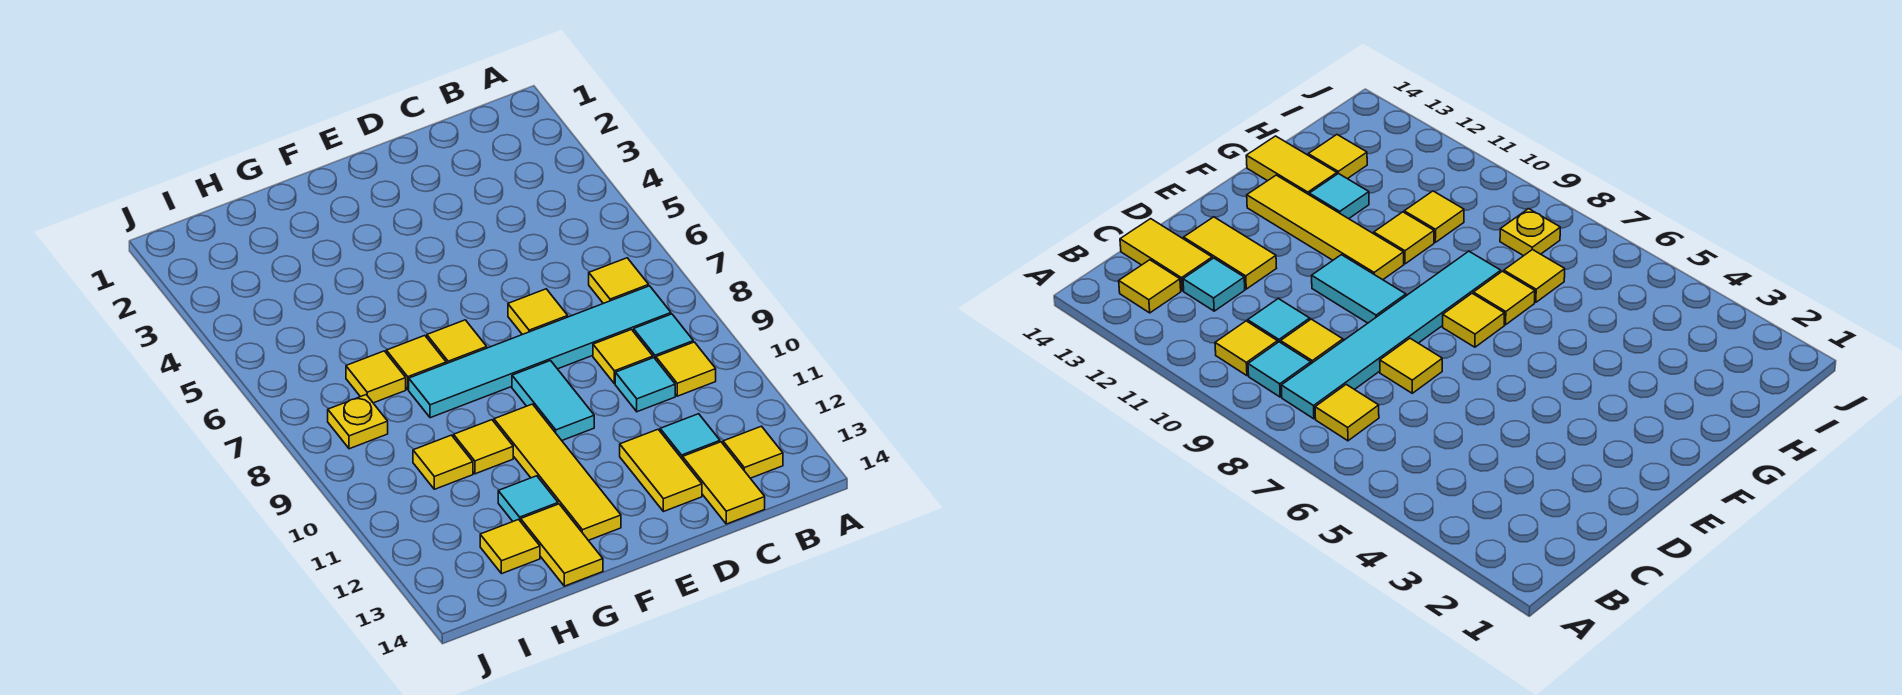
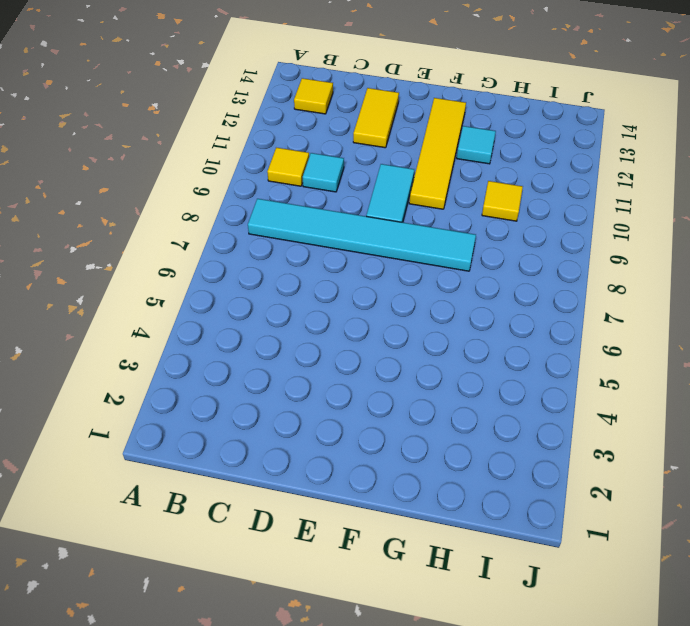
none -> yellow tile B7 level 1
none -> cyan tile B9 level 1
none -> yellow tile C9 level 1

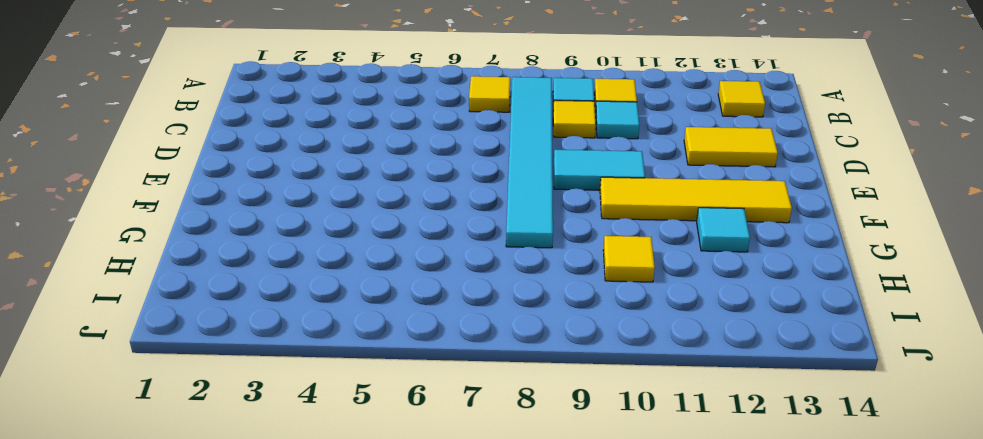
none -> cyan tile C12 level 1
none -> yellow tile C13:C14 level 1
none -> yellow tile D7 level 1

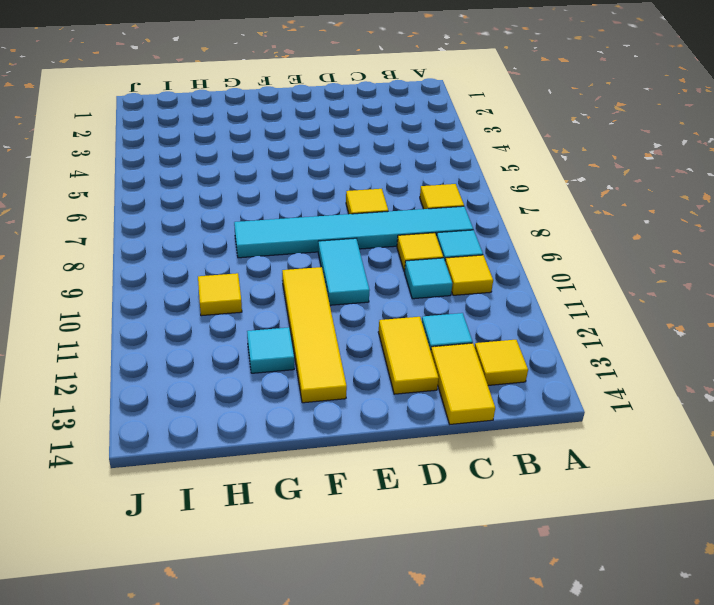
none -> yellow tile F7 level 1
none -> yellow tile G7 level 1
none -> yellow tile G10 level 1

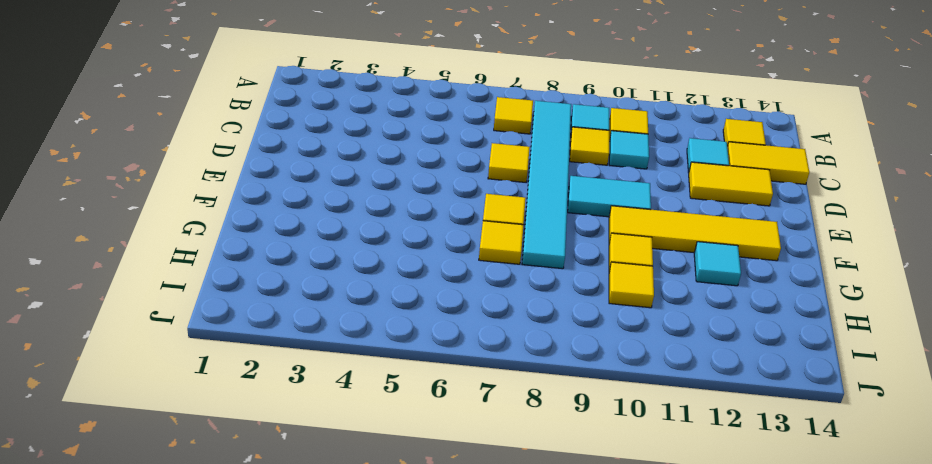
none -> yellow tile G13:G14 level 1
none -> yellow tile H7 level 1
none -> yellow tile H13 level 1

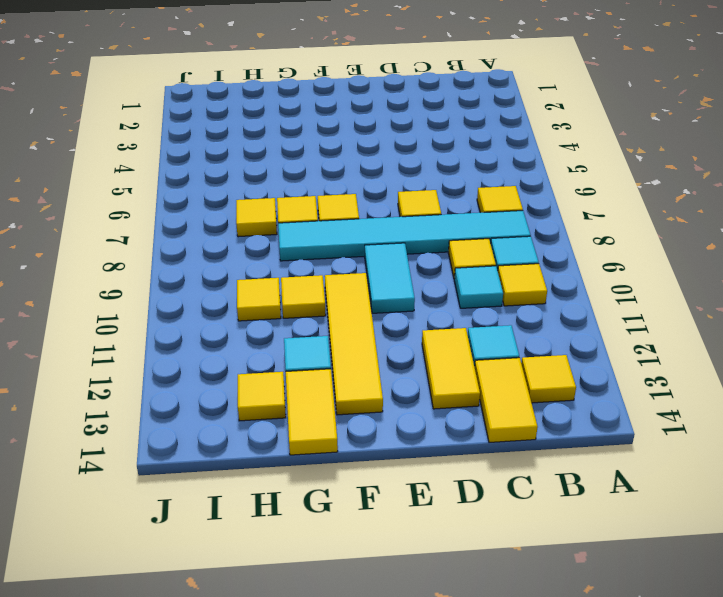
none -> yellow plate I8 level 1

